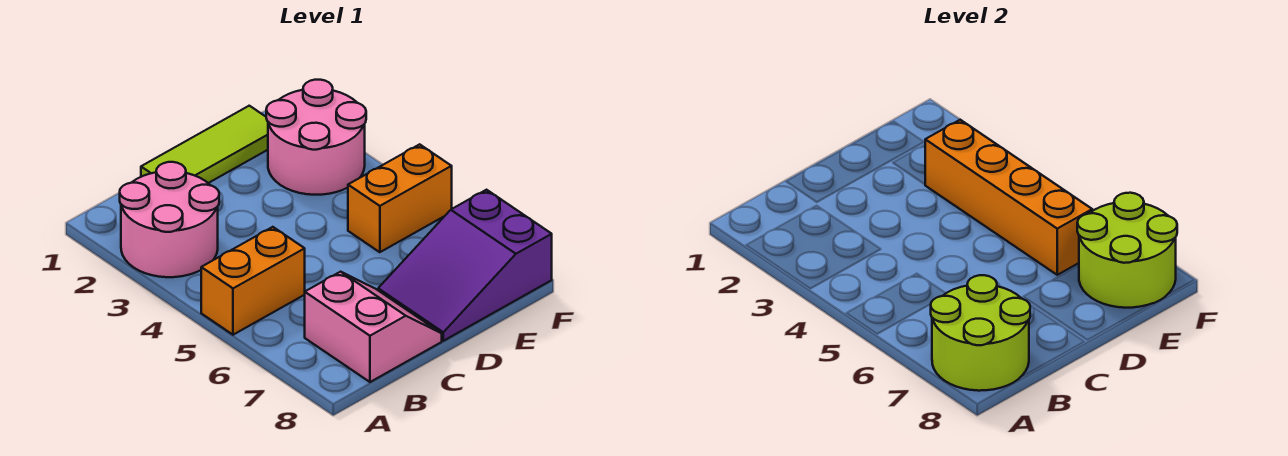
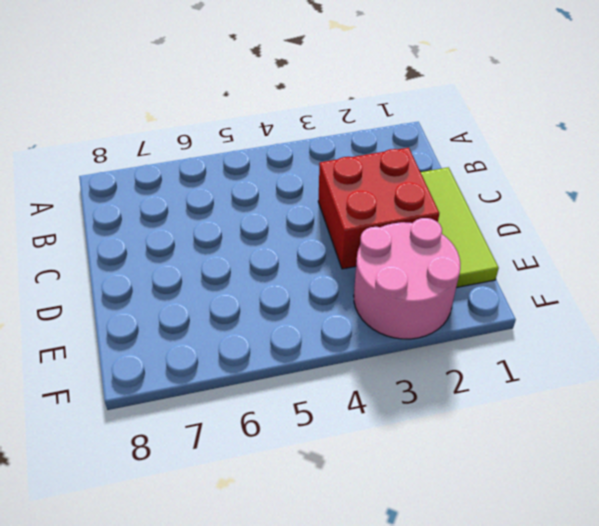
red brick C2:D3 level 1 -> none
none -> pink round brick A2:B3 level 1
none -> orange brick A5:B5 level 1

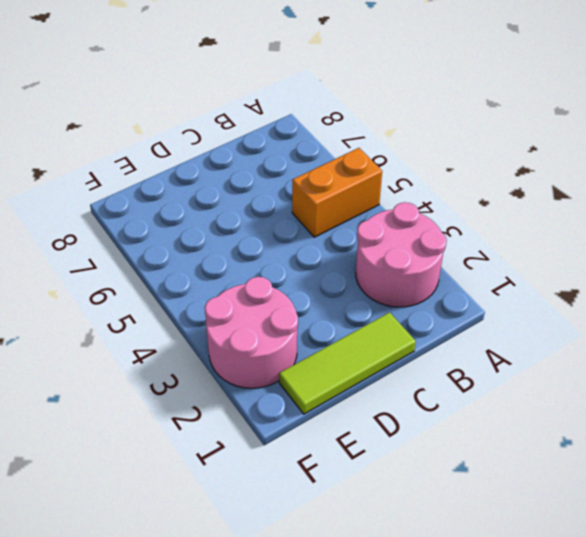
none -> pink slope B7:C8 level 1 top B
none -> purple slope D7:F8 level 1 top F

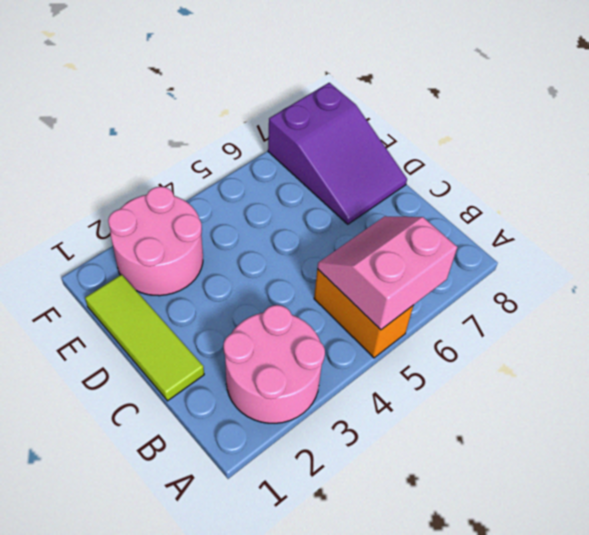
pink slope A5:B6 level 2 top A -> pink slope B7:C8 level 1 top B
none -> orange brick E5:F5 level 1
none -> lime round brick A7:B8 level 2

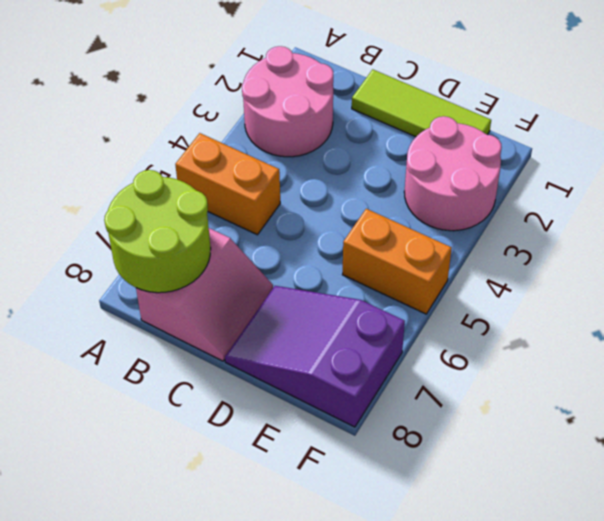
none -> orange brick E3:E6 level 2
none -> lime round brick E7:F8 level 2

